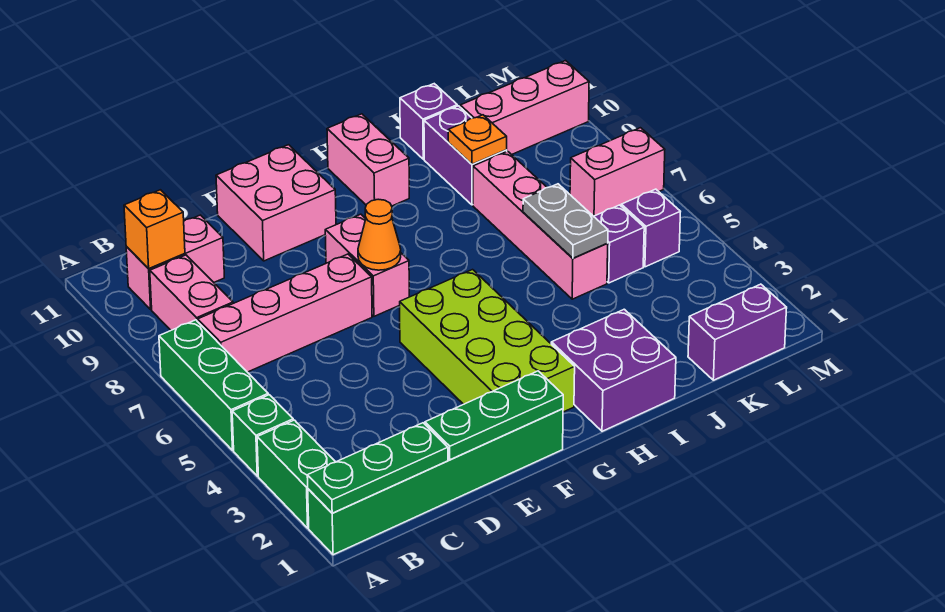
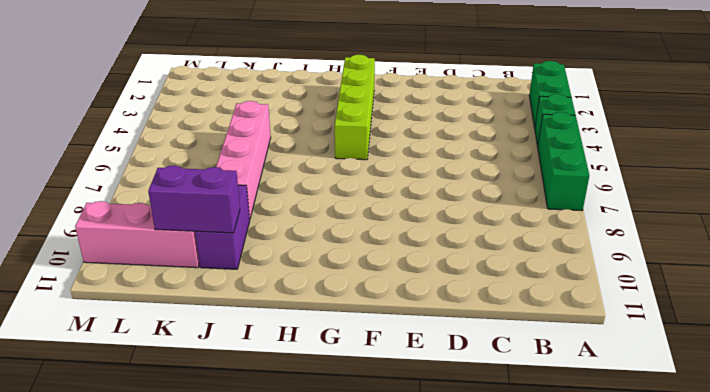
lime brick G2:G5 level 1 -> lime brick F2:G5 level 1
purple brick J10:K10 level 2 -> purple brick K1:L1 level 1
none -> green brick A1:F1 level 1
none -> pink brick B7:E7 level 1
none -> pink brick B8:B9 level 1

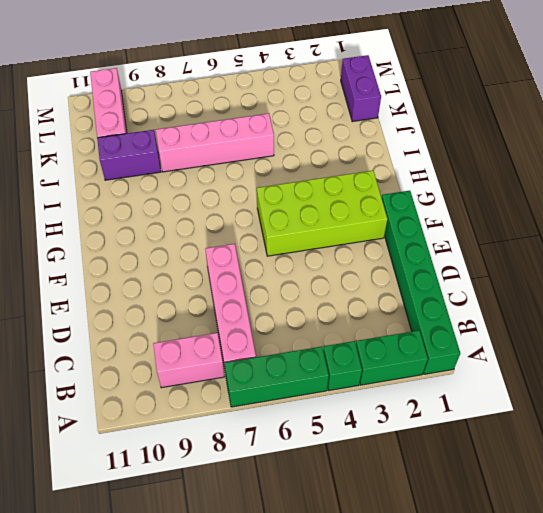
none -> pink brick B10:C10 level 1
none -> pink brick E10:F11 level 1
none -> pink brick F7:F8 level 1

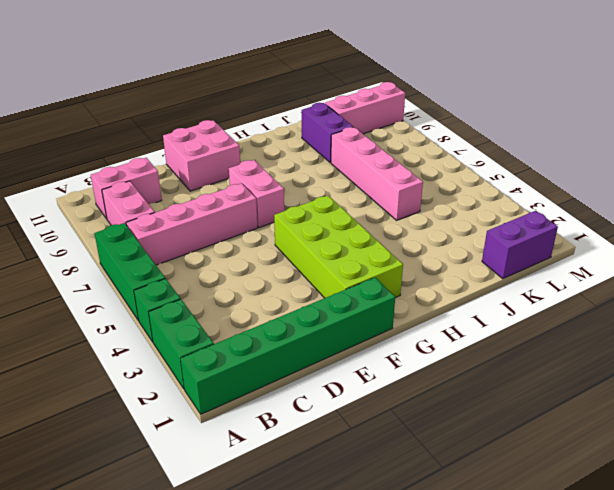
none -> purple brick H1:I2 level 1
none -> pink brick H10:H11 level 1
none -> purple brick J11 level 1

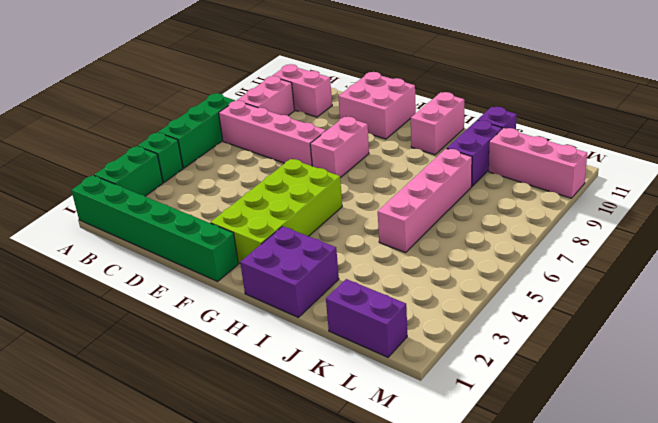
none -> purple brick K5 level 1
none -> purple brick L5 level 1
none -> pink brick L7:M7 level 1

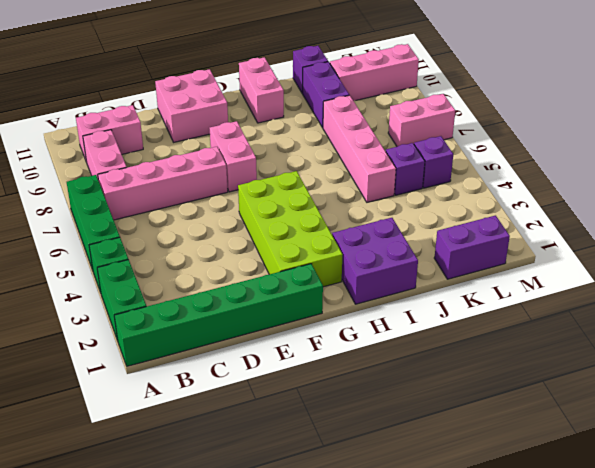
none -> green plate A1:C1 level 2
none -> orange brick B10 level 2
none -> green plate D1:F1 level 2

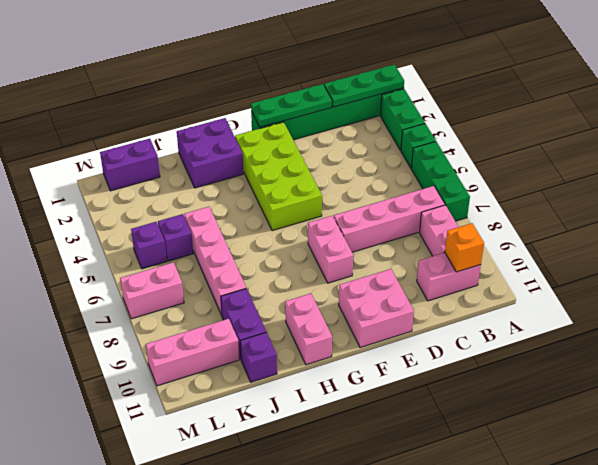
none -> orange cone F7 level 2
none -> grey plate J5:J6 level 2
none -> orange plate J9 level 2

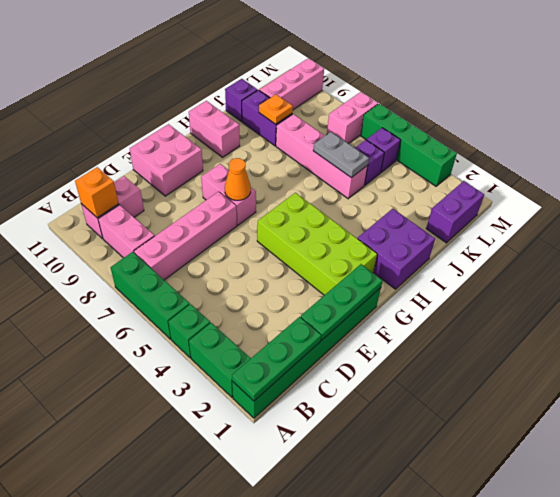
green brick M3:M6 level 1 -> none

